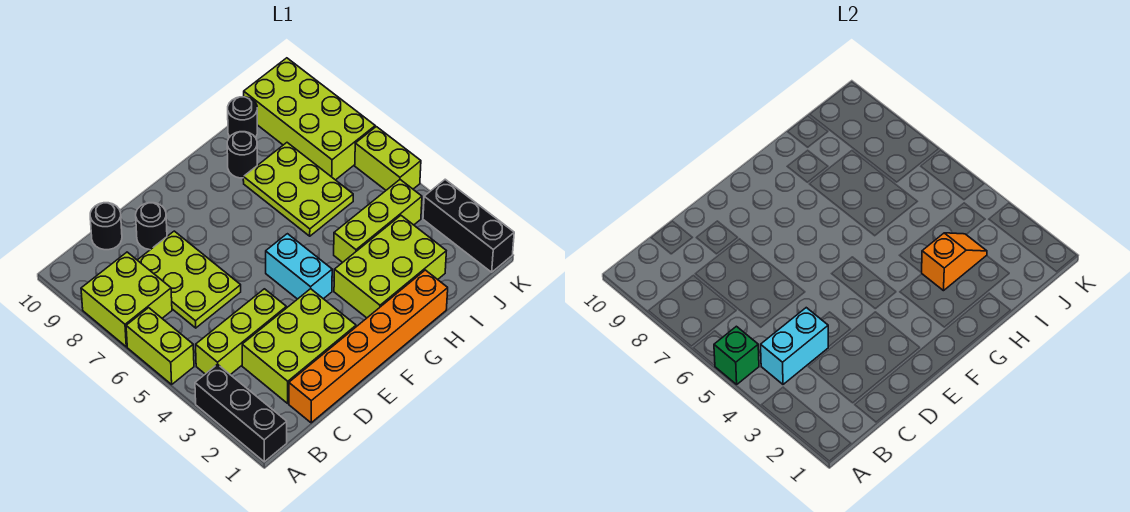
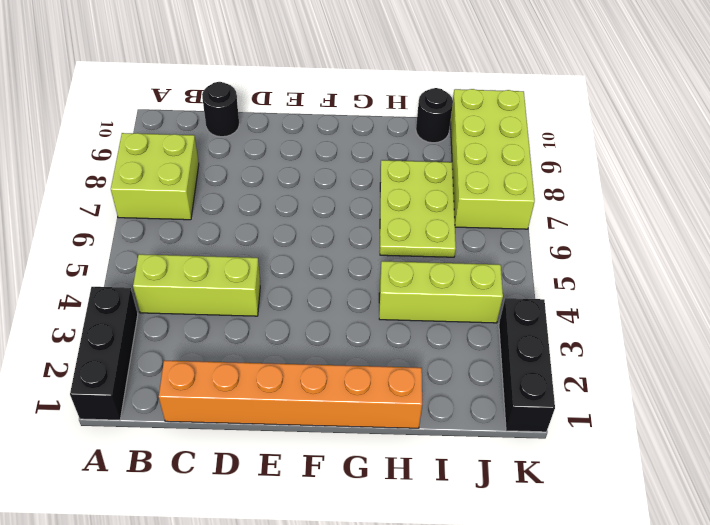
none -> lime brick A5:A6 level 1
none -> lime brick C2:E3 level 1
none -> lime plate C6:D8 level 1

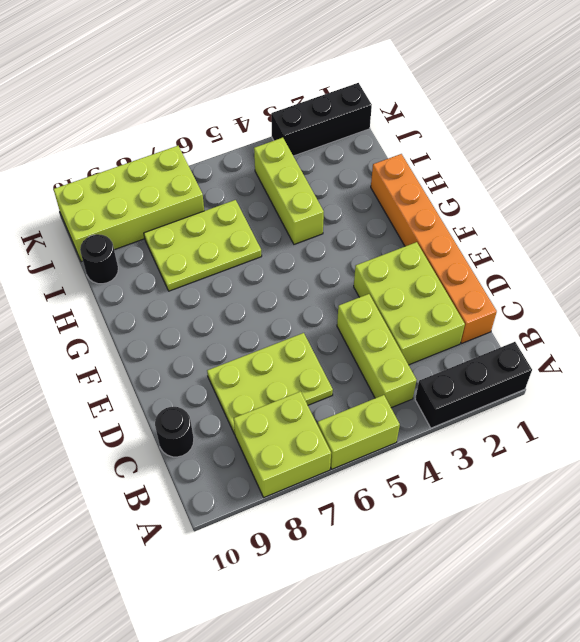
none -> black round brick D9 level 1
none -> cyan brick F4:F5 level 1
none -> lime brick G2:I3 level 1

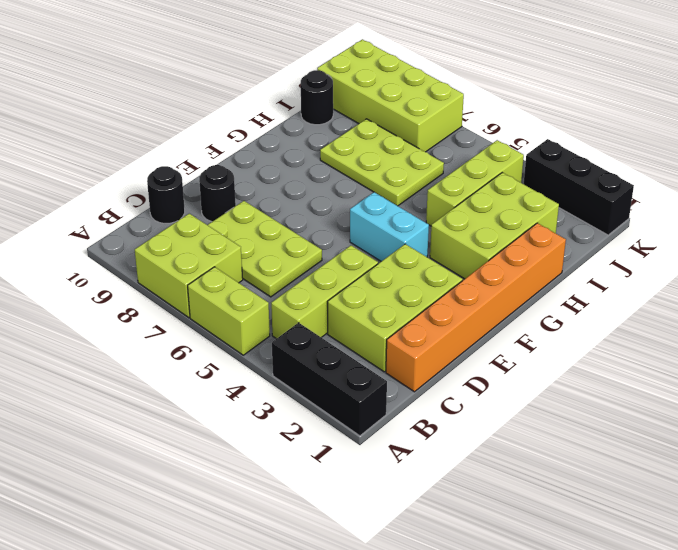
none -> black round brick H9 level 1
none -> lime brick K5:K6 level 1
none -> green brick A5 level 2

